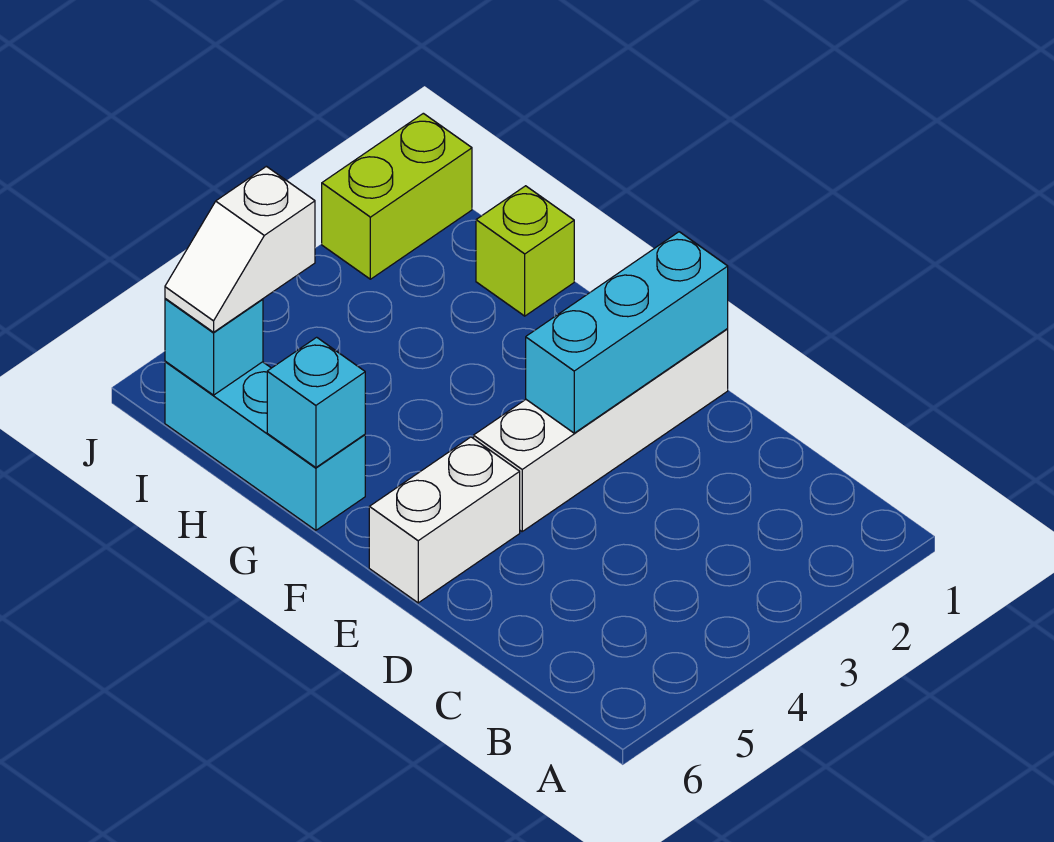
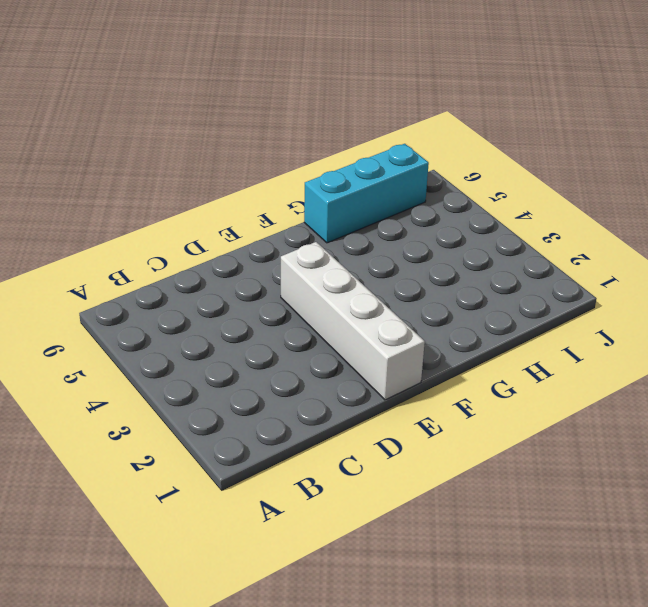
none -> white brick E5:E6 level 1
none -> lime brick H1 level 1

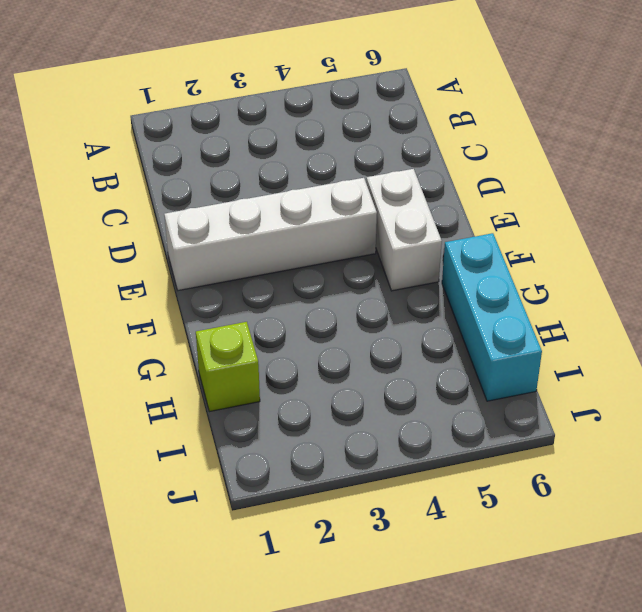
white brick E5:F5 level 1 -> white brick E5:E6 level 1
none -> lime brick J1:J2 level 1
none -> cyan brick E1:E3 level 2

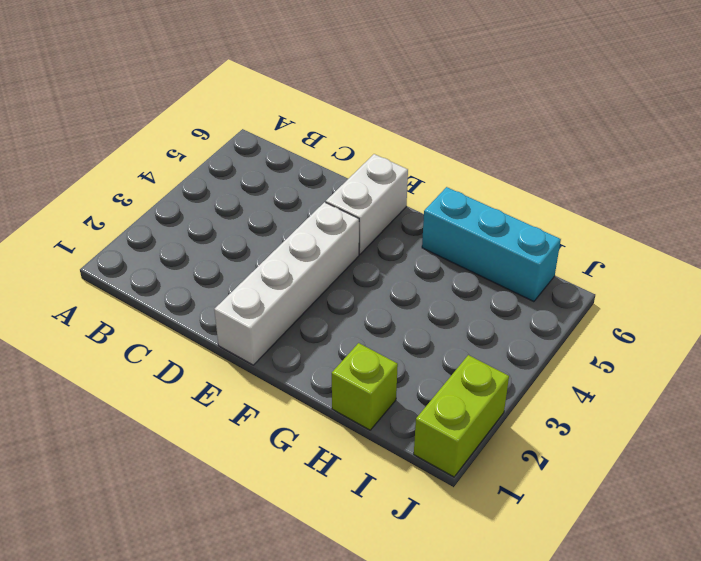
none -> cyan brick E1:E3 level 2
none -> cyan brick G6 level 2

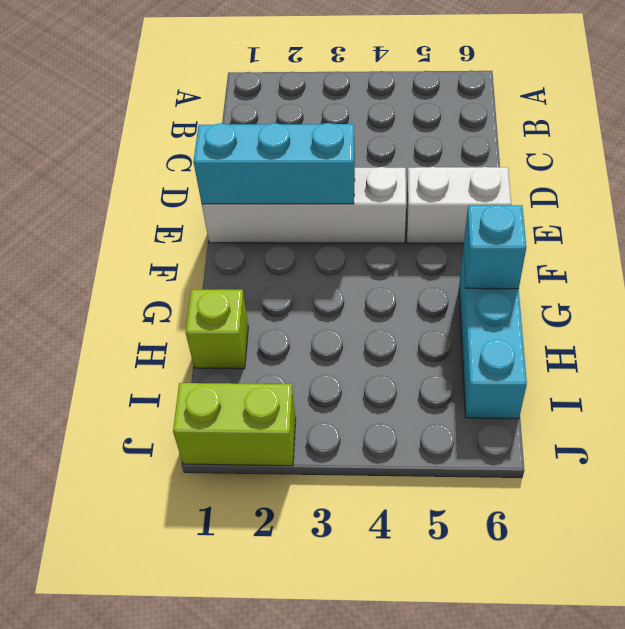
none -> cyan brick I6 level 2
none -> white slope I5:I6 level 3 top 5

